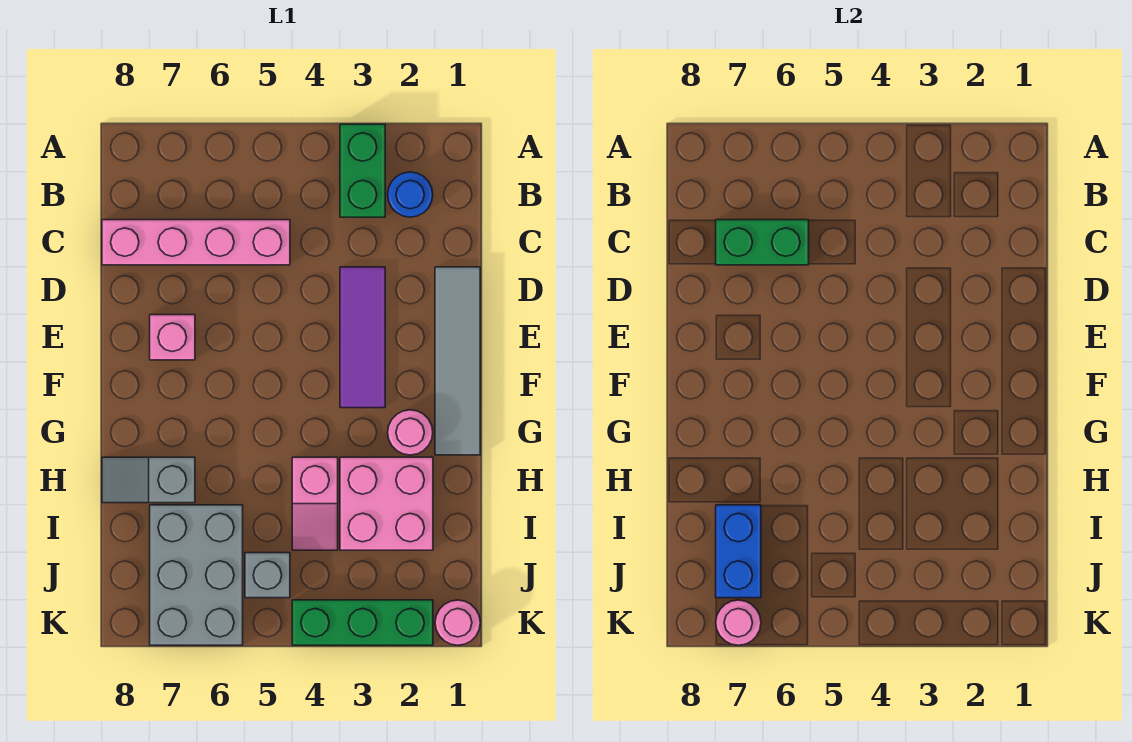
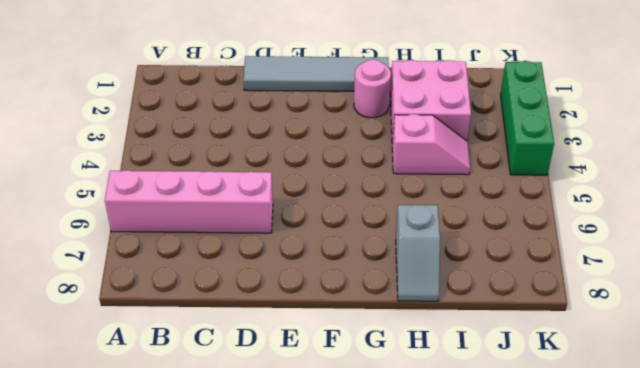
pink brick A6:D6 level 1 -> pink brick C5:C8 level 1
none -> green brick A3:B3 level 1
none -> blue round brick B2 level 1
none -> purple tile D3:F3 level 1

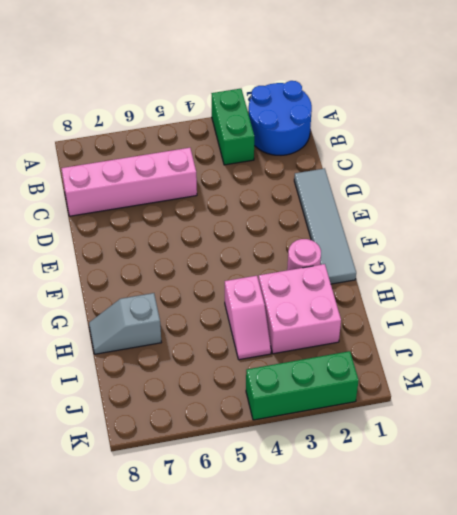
blue round brick A1:B2 level 1 -> blue round brick B2 level 1
none -> purple tile D3:F3 level 1
none -> pink brick E7 level 1
none -> grey brick I6:K7 level 1

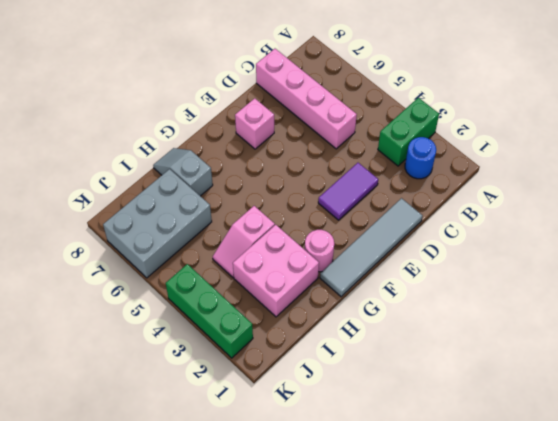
purple tile D3:E3 level 1 -> purple tile D3:F3 level 1
none -> grey brick J5 level 1
none -> pink round brick K1 level 1
none -> green brick C6:C7 level 2

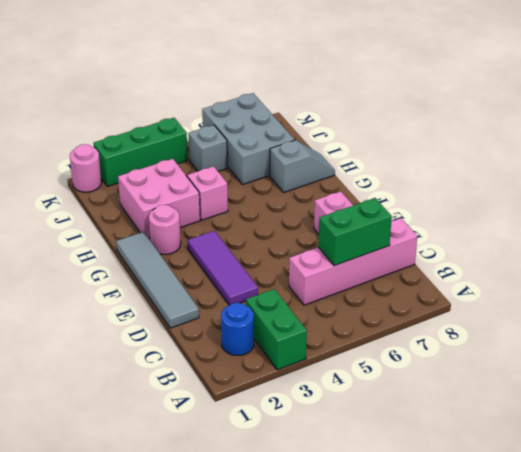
none -> blue brick I7:J7 level 2
none -> pink round brick K7 level 2

